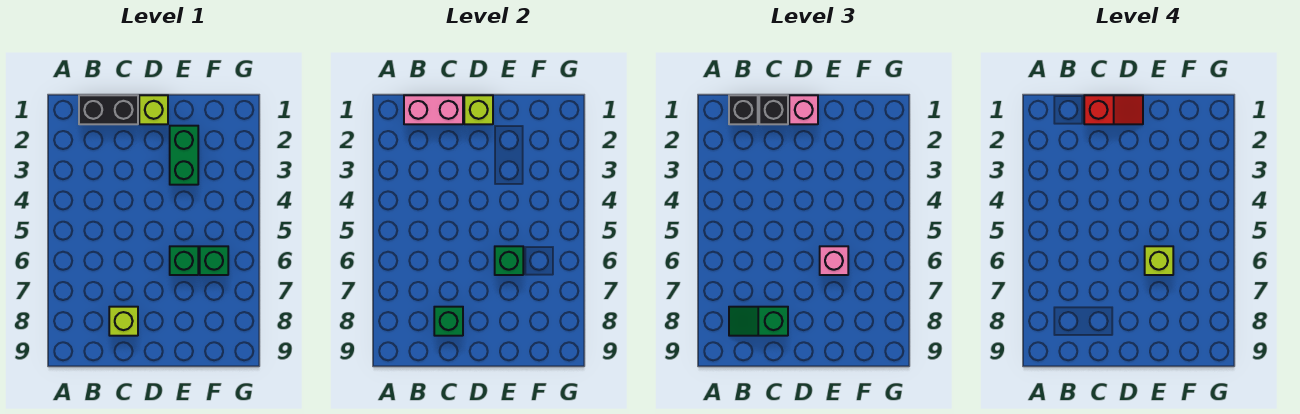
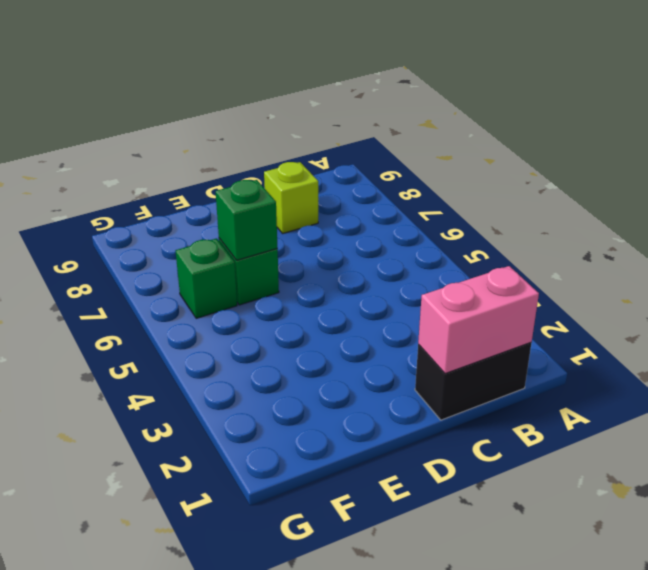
none -> lime brick D1 level 1
none -> green brick E2:E3 level 1
none -> green brick C8 level 2

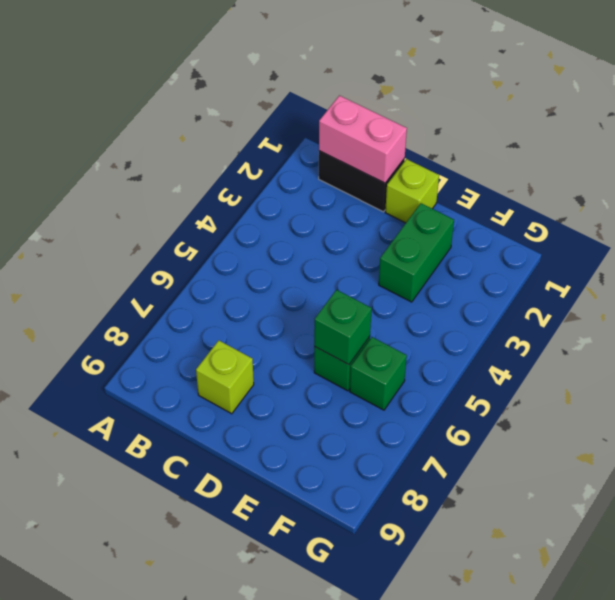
none -> green brick C8 level 2
none -> lime brick D1 level 2
none -> black brick B1 level 3

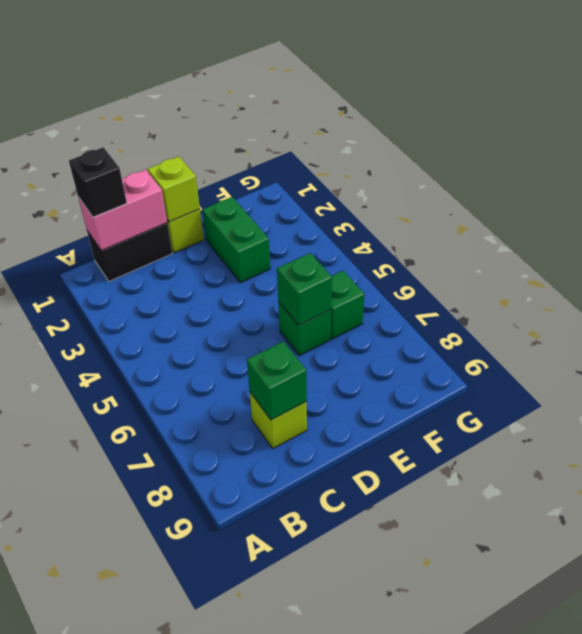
none -> green slope B8:C8 level 3 top C
none -> black brick C1 level 3
none -> pink brick D1 level 3

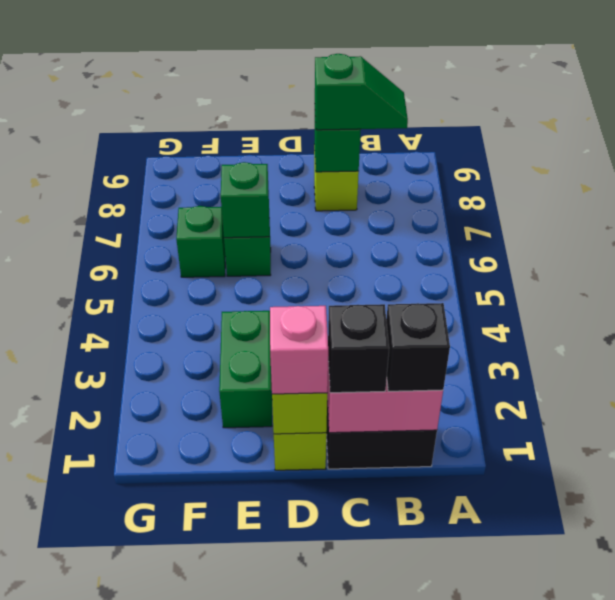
none -> pink brick E6 level 3
none -> red slope C1:D1 level 4 top C
none -> lime brick E6 level 4

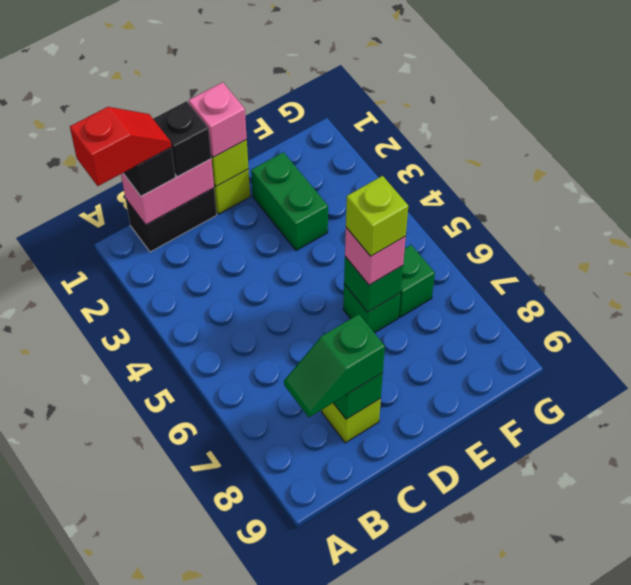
red slope A1:B1 level 4 top A -> red slope C1:D1 level 4 top C

